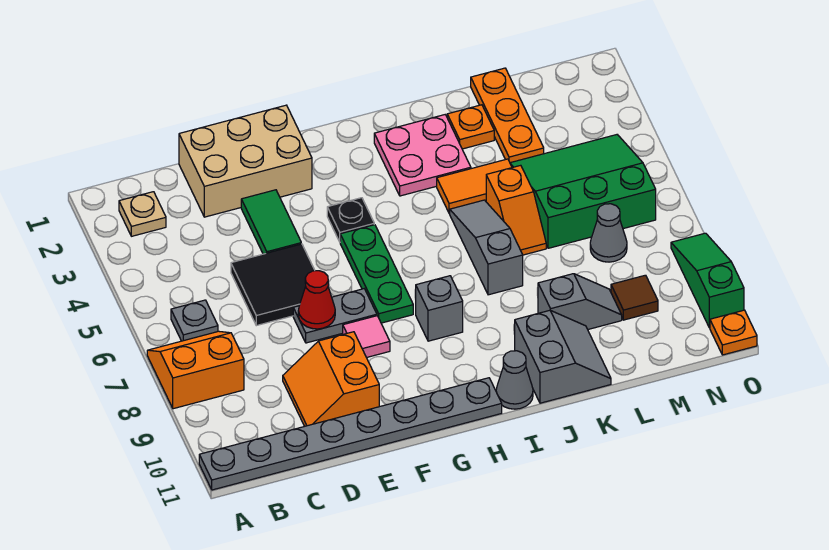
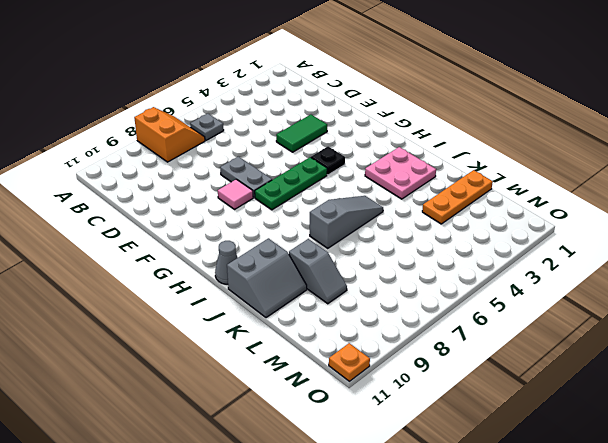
none -> grey plate A11:H11 level 1
none -> tan plate B2 level 1
none -> tan brick D1:F2 level 1

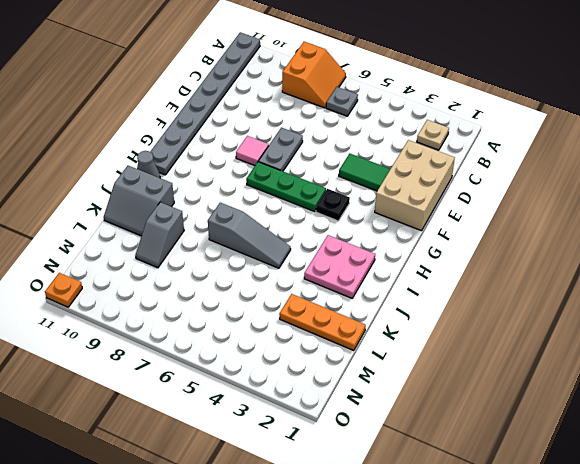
none -> black tile D5:E6 level 1
none -> orange slope D9:E10 level 1 top E
none -> grey brick H8 level 1

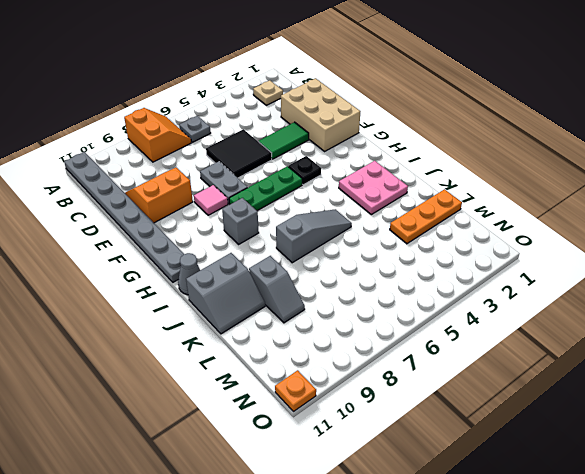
none -> orange tile J4:K4 level 1
none -> orange plate K2 level 1
none -> orange slope K5:K6 level 1 top 5

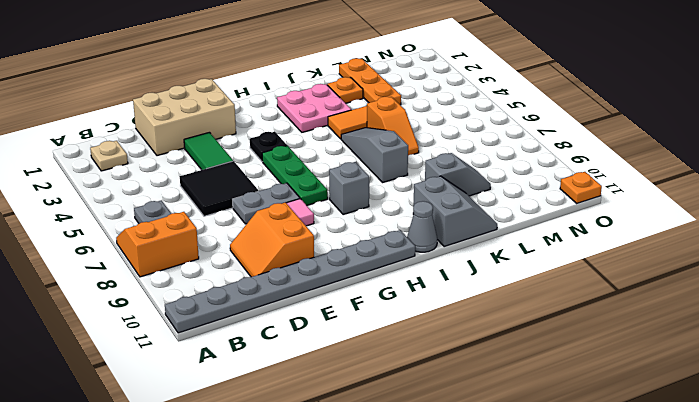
none -> green slope L4:N6 level 1 top 6
none -> grey cone M7 level 1
none -> brown tile M9 level 1

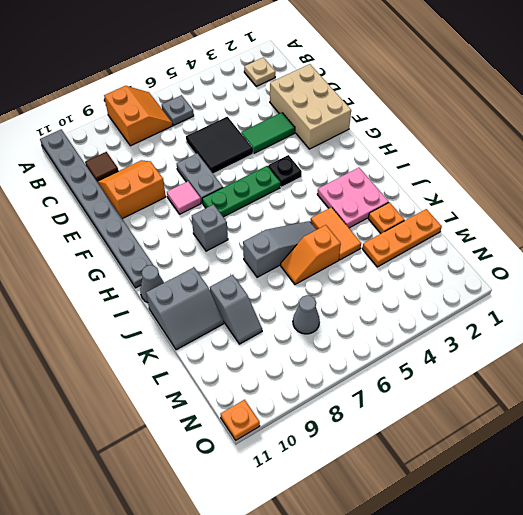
brown tile C10 level 1 -> brown tile M9 level 1
none -> green slope L4:N6 level 1 top 6
none -> green slope O8:O10 level 1 top 10
none -> red cone E7 level 2

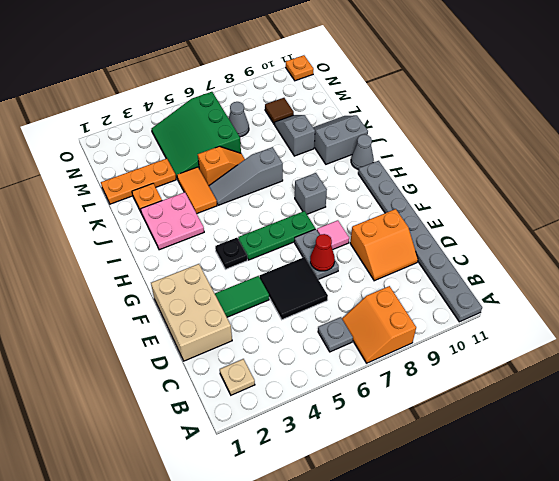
none -> green slope O8:O10 level 1 top 10

